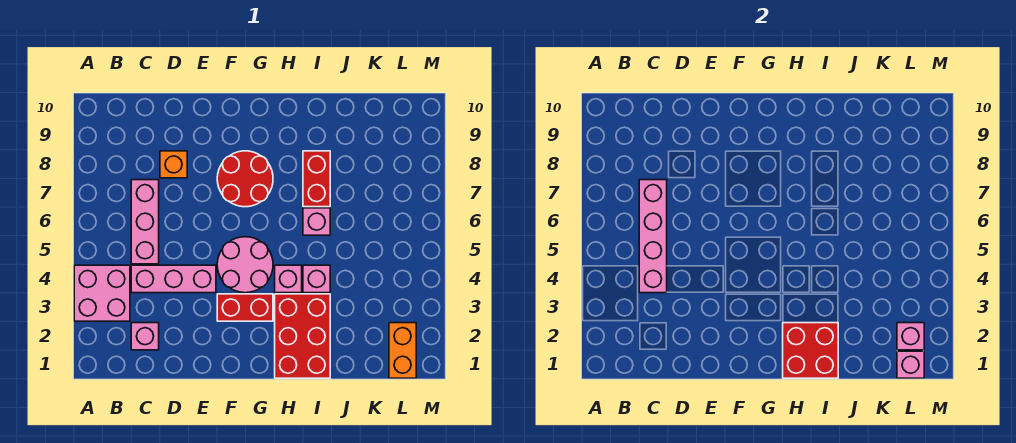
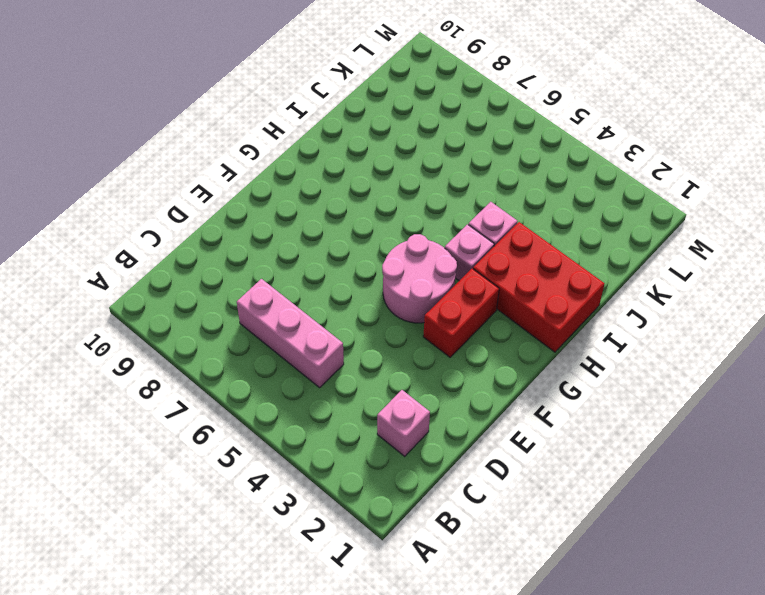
none -> pink brick A3:B4 level 1
none -> pink brick C4:E4 level 1
none -> orange brick D8 level 1

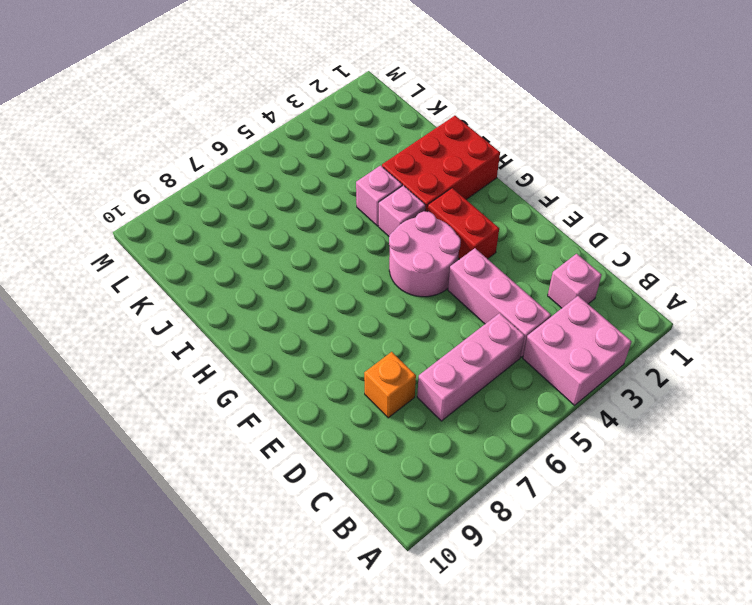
none -> red round brick F7:G8 level 1
none -> pink brick I6 level 1
none -> red brick I7:I8 level 1

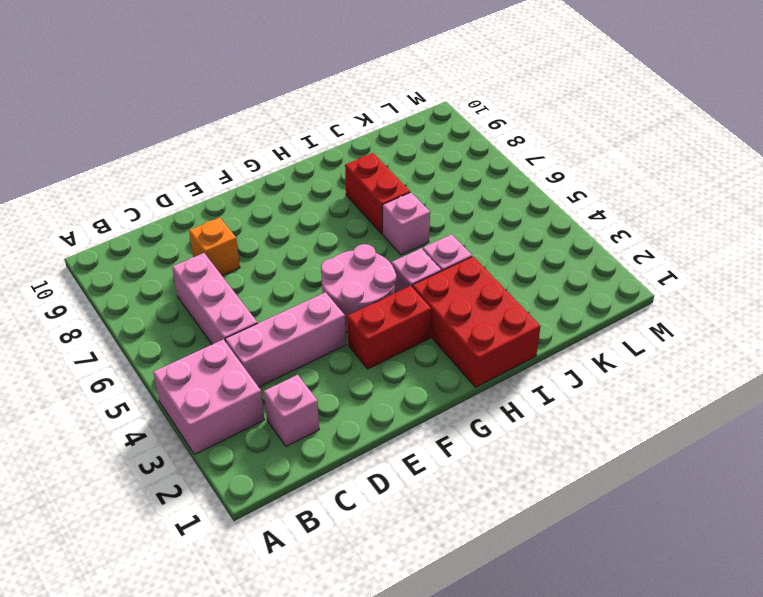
none -> red round brick F7:G8 level 1
none -> orange brick L1:L2 level 1
none -> pink brick C4:C7 level 2

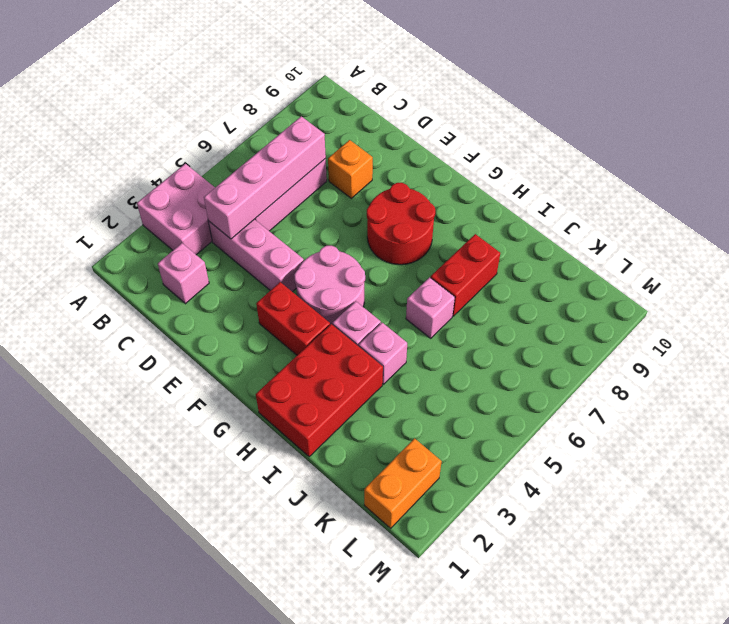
none -> red brick H1:I2 level 2
none -> pink brick L1 level 2
none -> pink brick L2 level 2

